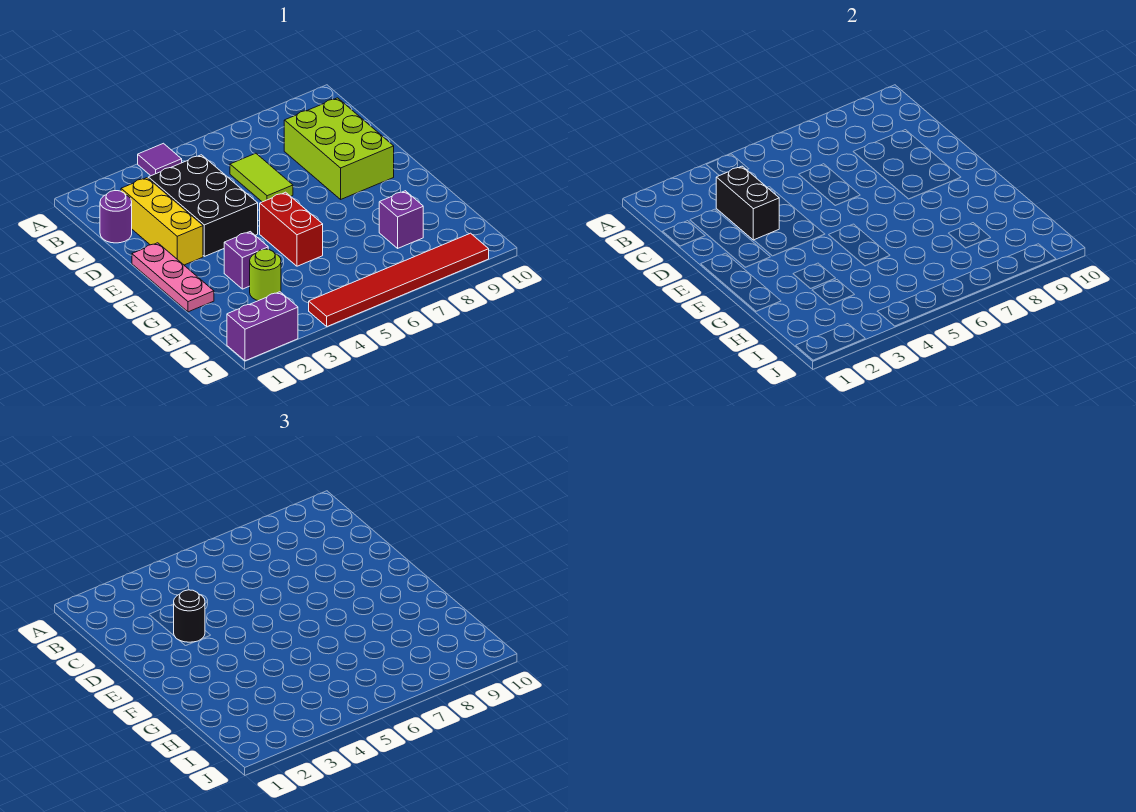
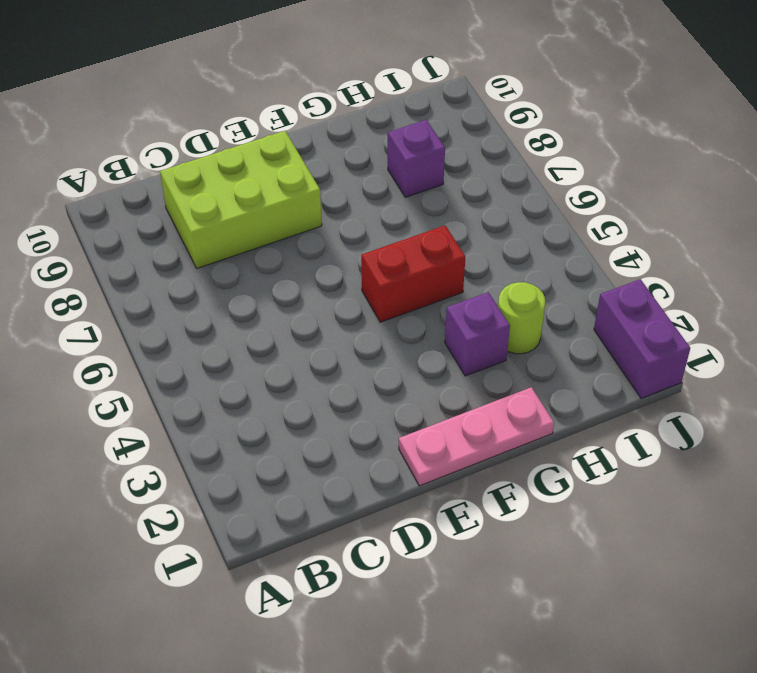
none -> purple tile A4 level 1
none -> purple round brick C1 level 1
none -> yellow brick C2:E2 level 1

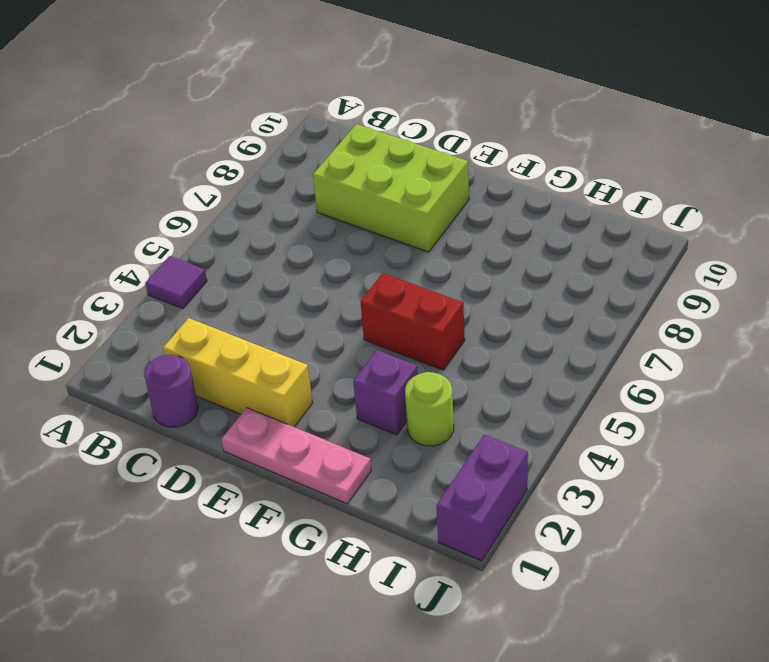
none -> black brick C3:E4 level 1
none -> lime tile C6:D6 level 1
none -> purple brick H8 level 1

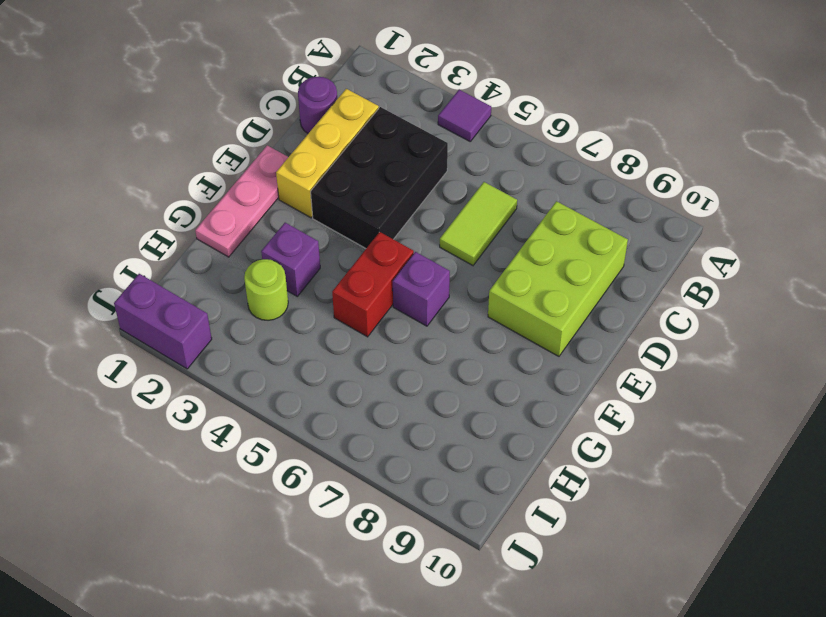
purple brick F6 level 1 -> purple brick H8 level 1
none -> red tile J4:J9 level 1
none -> black brick C3:D3 level 2
none -> black round brick D3 level 3

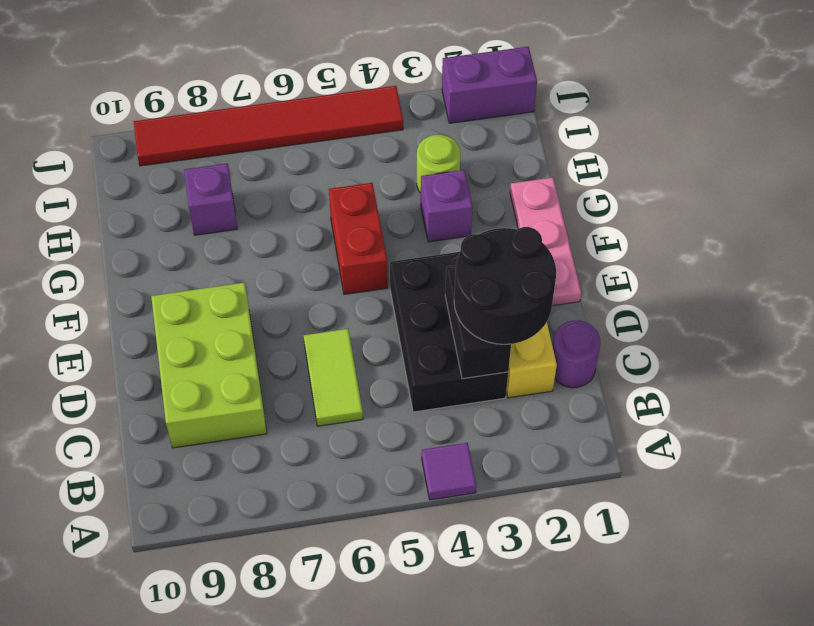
black round brick C2:D3 level 3 -> black round brick D3 level 3

